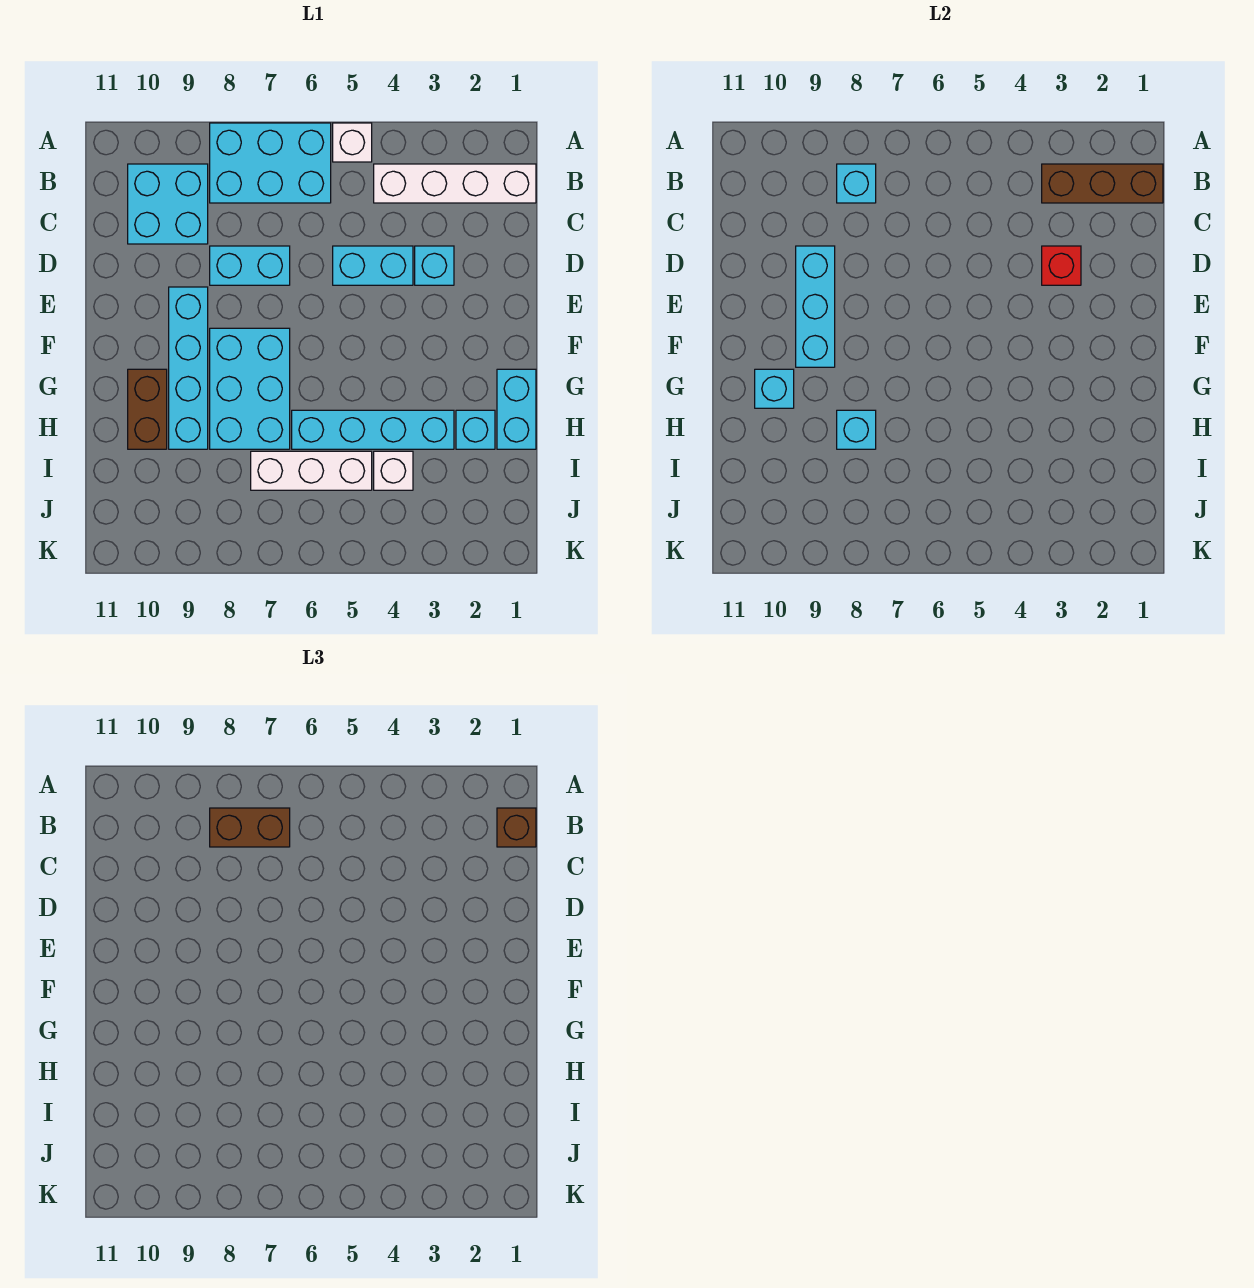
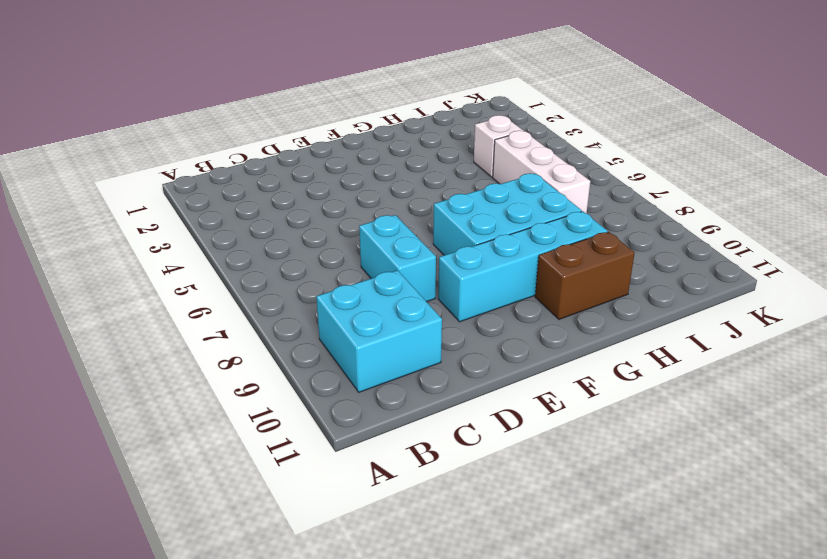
none -> white brick A5 level 1
none -> cyan brick A6:B8 level 1
none -> white brick B1:B4 level 1

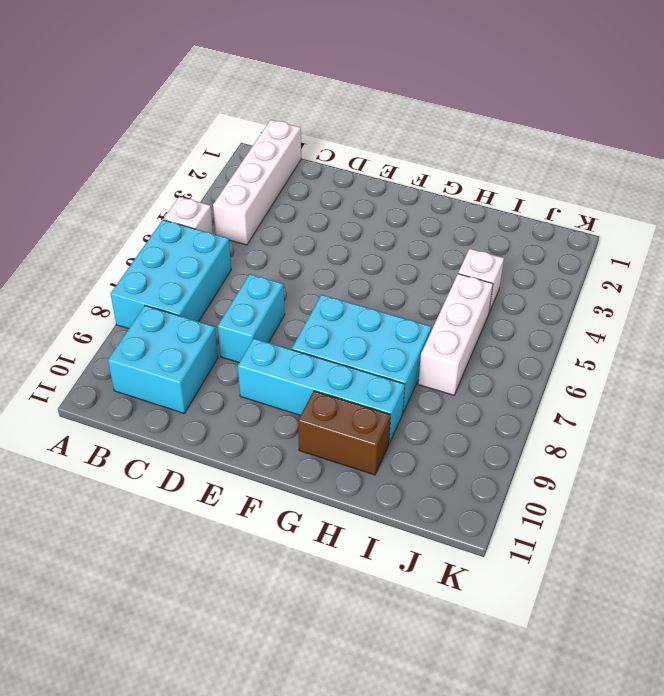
none -> cyan brick D3 level 1
none -> cyan brick D4:D5 level 1
none -> cyan brick G1:H1 level 1

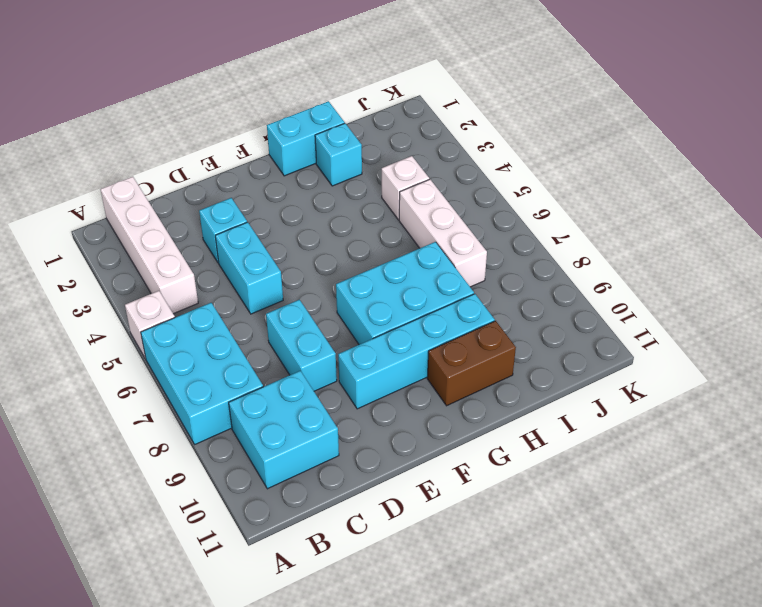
none -> cyan brick H3:H6 level 1
none -> brown brick B1:B3 level 2
none -> cyan brick B8 level 2

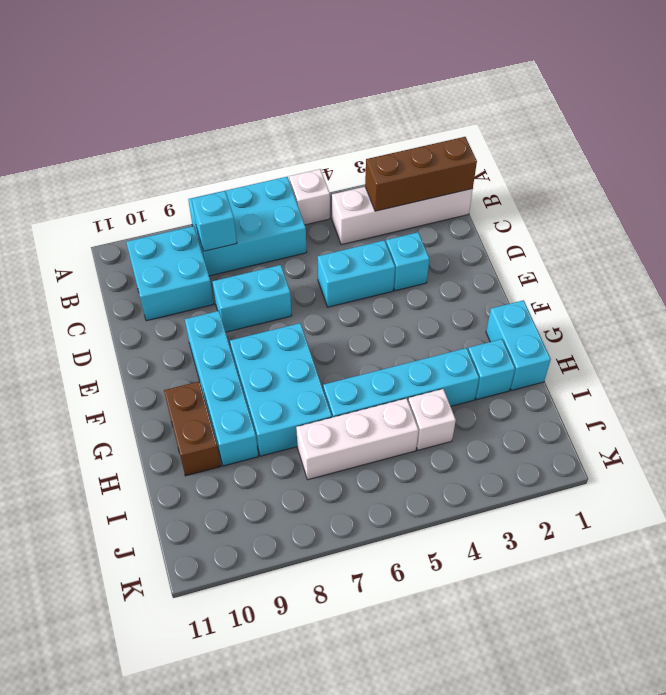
none -> red brick D3 level 2
none -> cyan brick D9:F9 level 2
none -> cyan brick G10 level 2

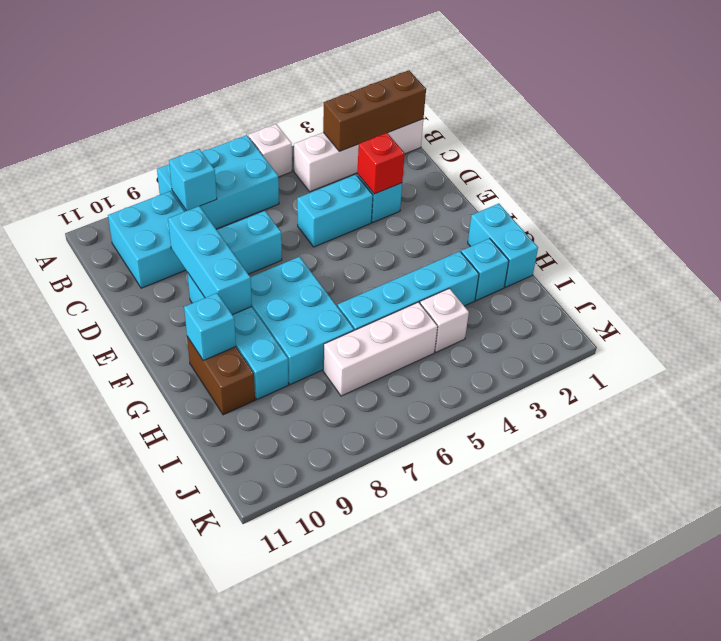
none -> cyan brick H8 level 2
none -> brown brick B1 level 3
none -> brown brick B7:B8 level 3

